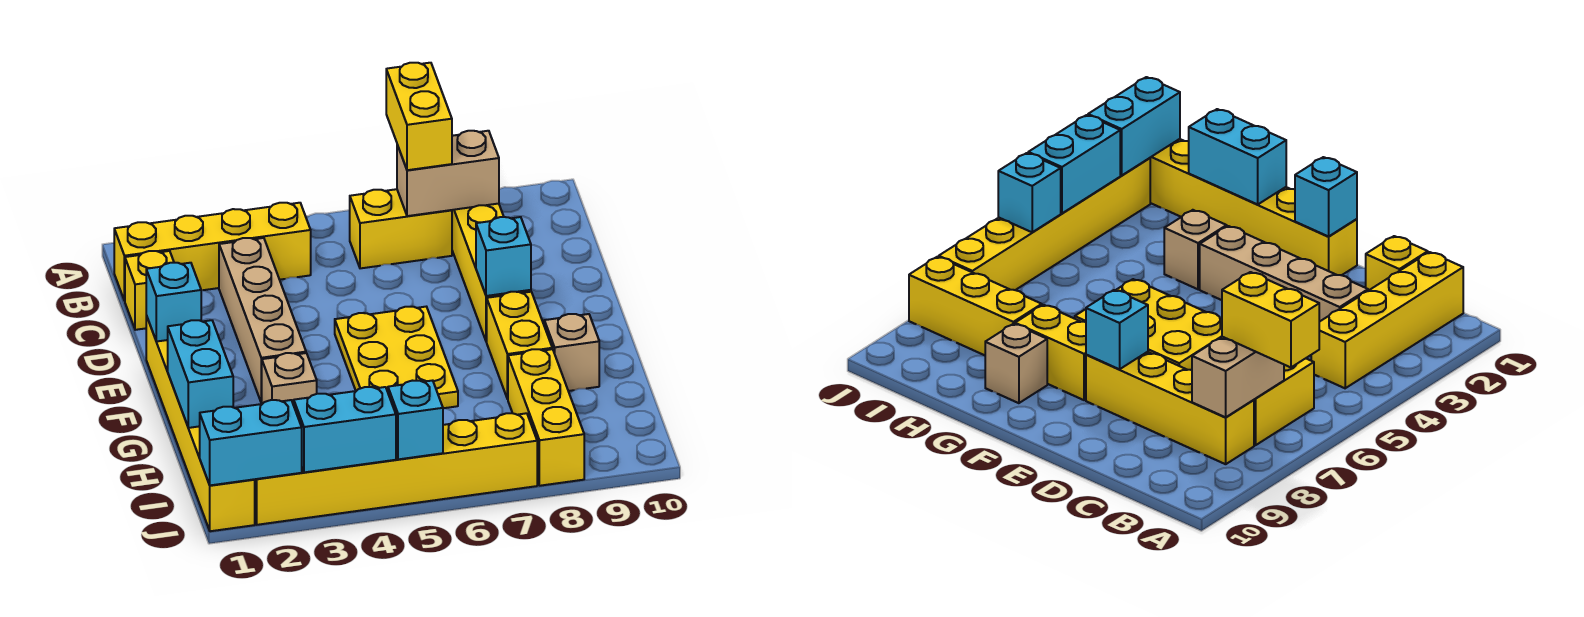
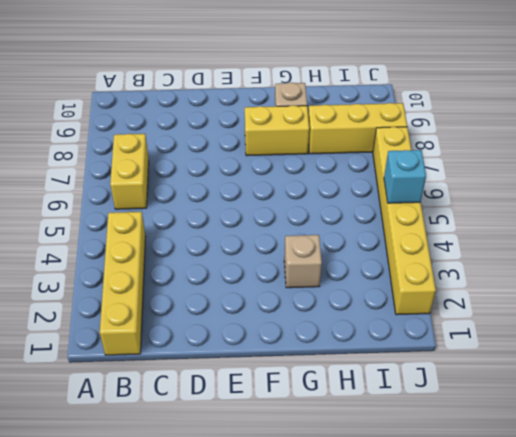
none -> yellow brick B8:E8 level 1
none -> yellow brick C1 level 1
none -> tan brick C3:F3 level 1

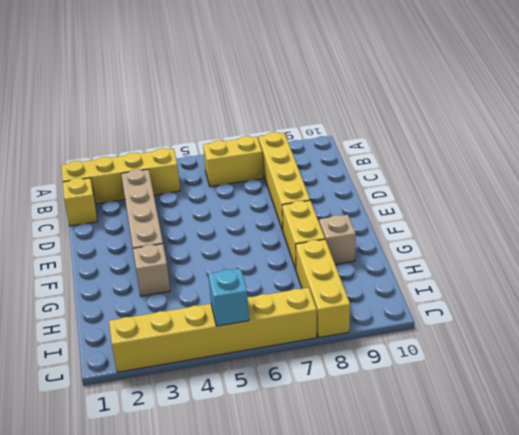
none -> yellow brick E1:J1 level 1
none -> yellow plate E5:G6 level 1
none -> tan brick B7:B8 level 2

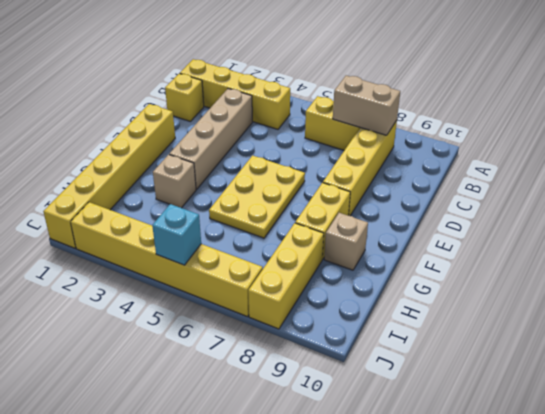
none -> cyan brick E1 level 2
none -> cyan brick E8 level 2
none -> cyan brick G1:H1 level 2

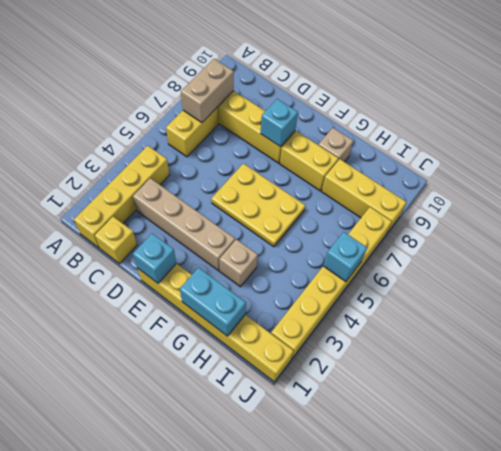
none -> cyan brick J1:J2 level 2
none -> cyan brick J3:J4 level 2
none -> yellow brick A7:B7 level 3

